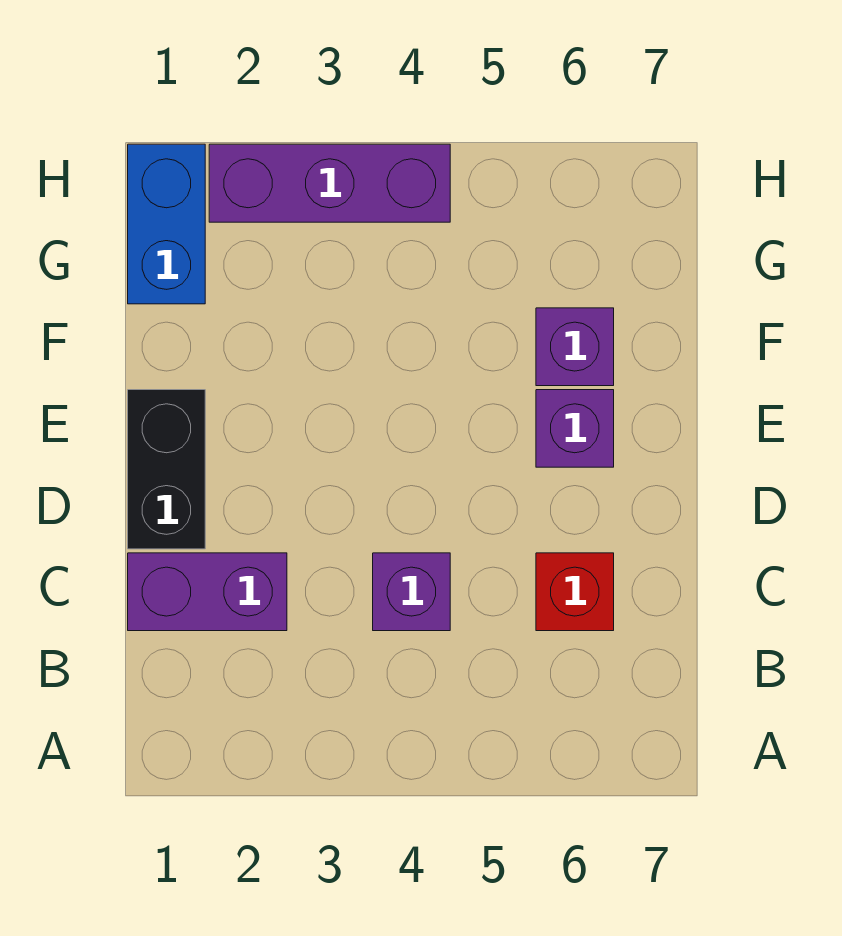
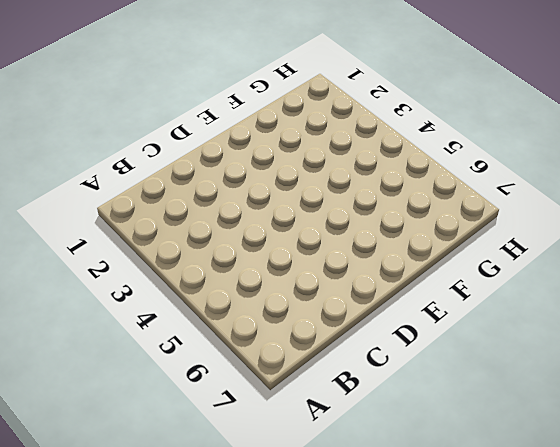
none -> purple brick C1:C2 level 1
none -> purple brick C4 level 1

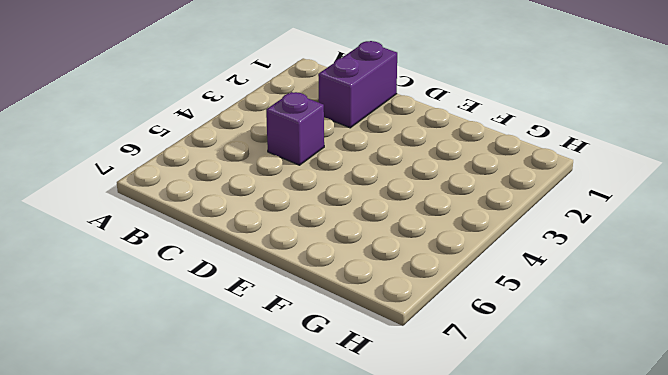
none -> red brick C6 level 1
none -> black brick D1:E1 level 1

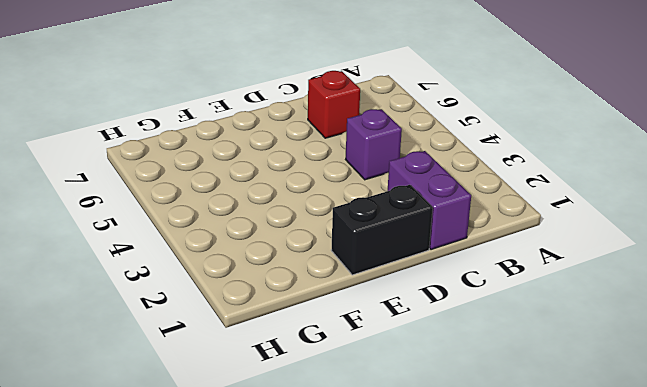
none -> purple brick E6 level 1
none -> purple brick F6 level 1

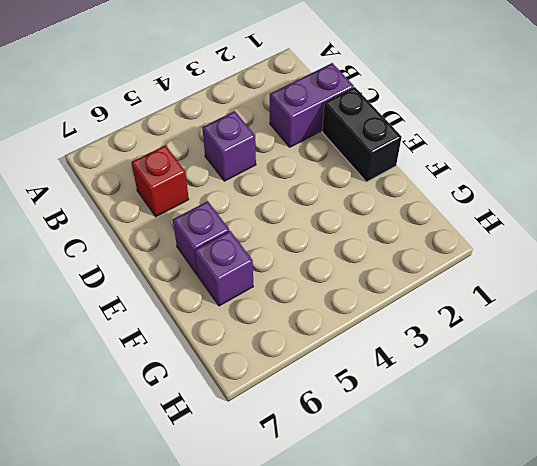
none -> blue brick G1:H1 level 1
none -> purple brick H2:H4 level 1

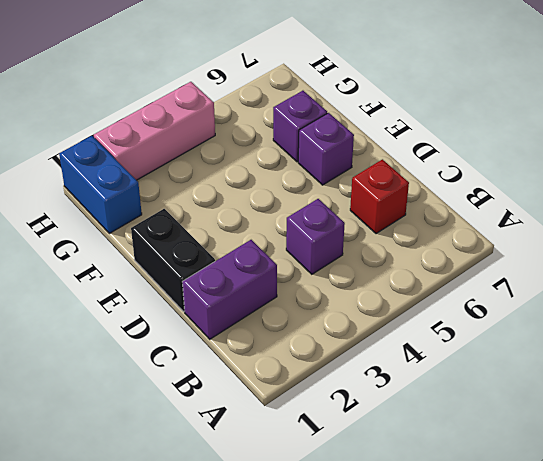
pink brick H2:H4 level 1 -> purple brick H2:H4 level 1

